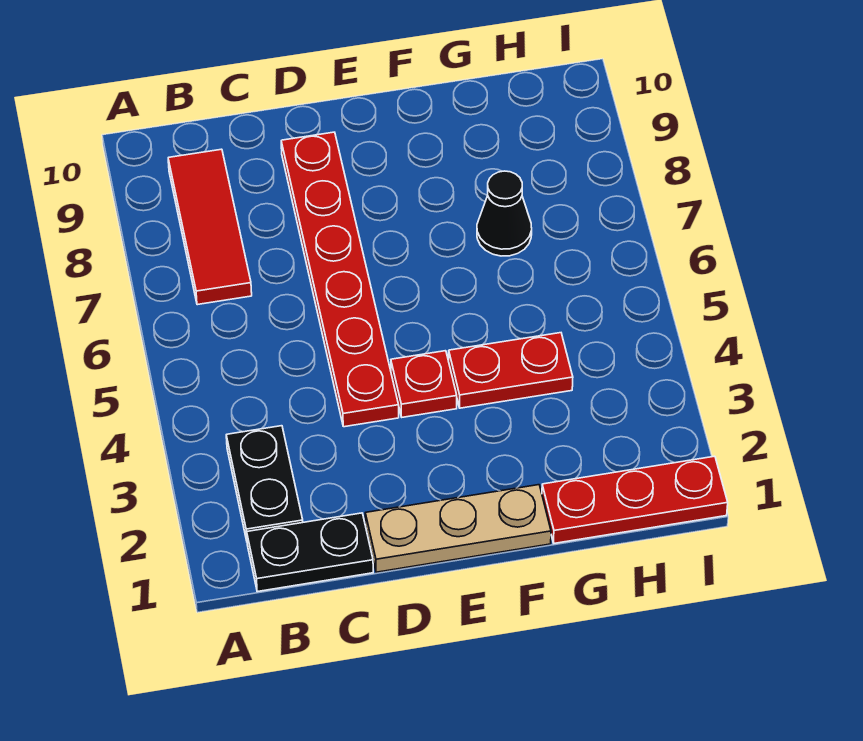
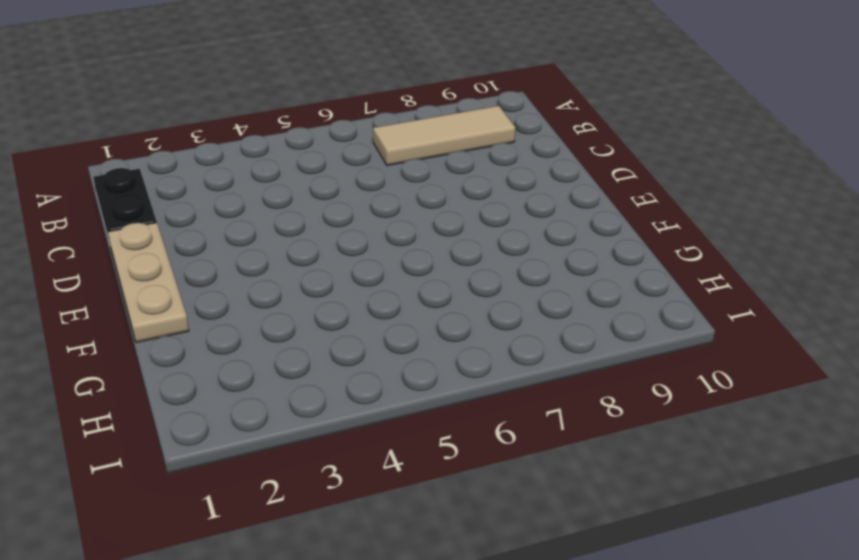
tan tile B7:B9 level 1 -> red tile B7:B9 level 1
none -> black plate B2:B3 level 1
none -> red plate D4:D9 level 1

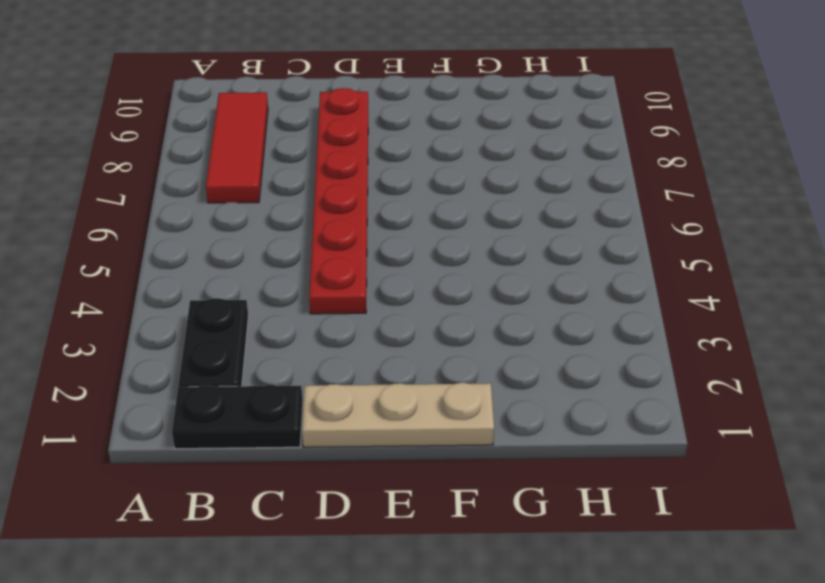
none -> red plate E4 level 1
none -> red plate F4:G4 level 1

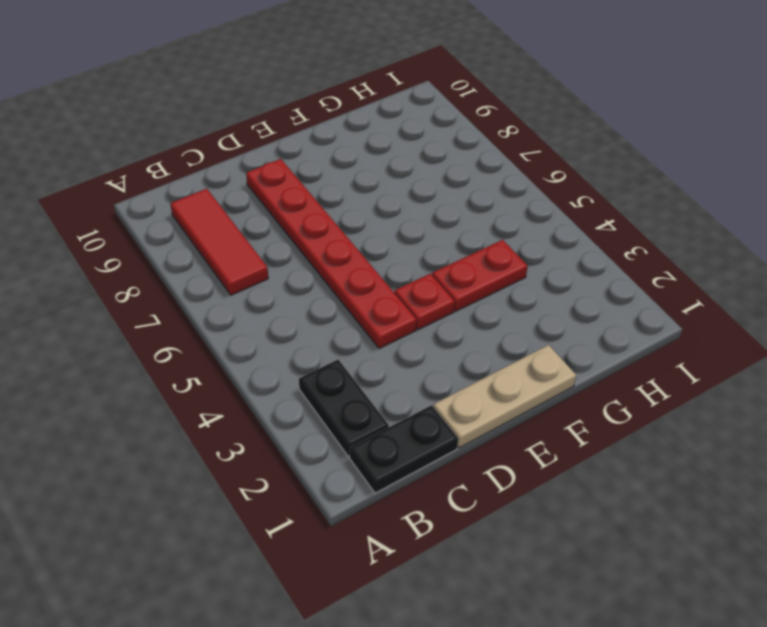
none -> red plate G1:I1 level 1
none -> black cone G7 level 1

